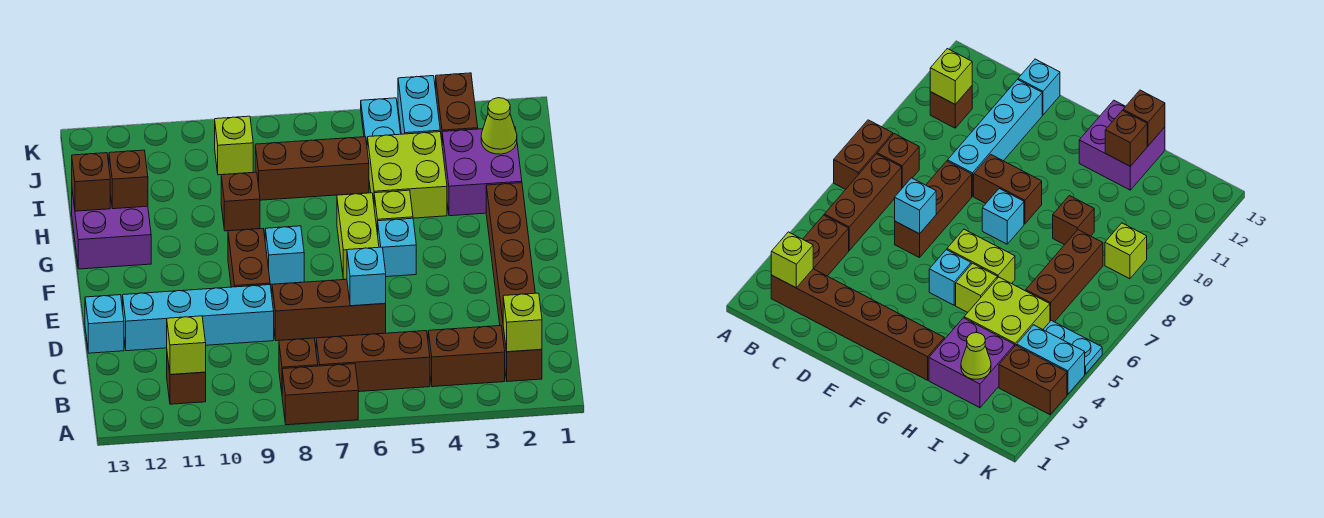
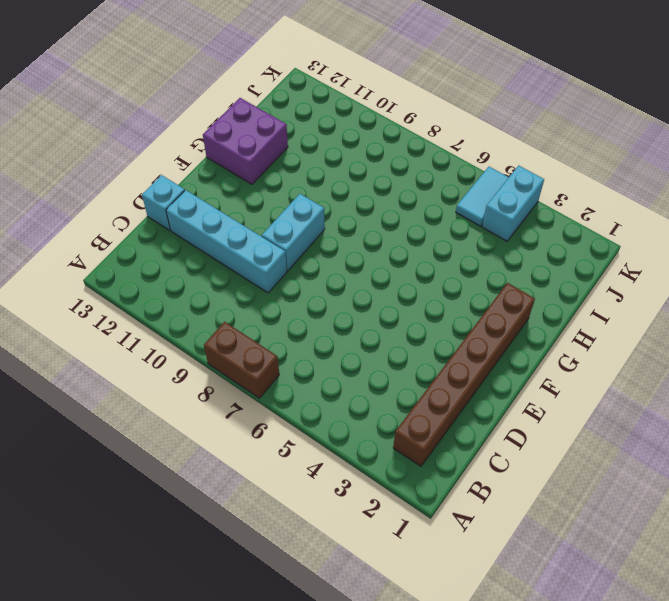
cyan brick E9:F9 level 1 -> brown brick E9:F9 level 1
cyan tile J5:K5 level 1 -> cyan plate J5:K5 level 1
none -> brown brick B3:B4 level 1
none -> brown brick B5:B7 level 1
none -> brown brick B8 level 1

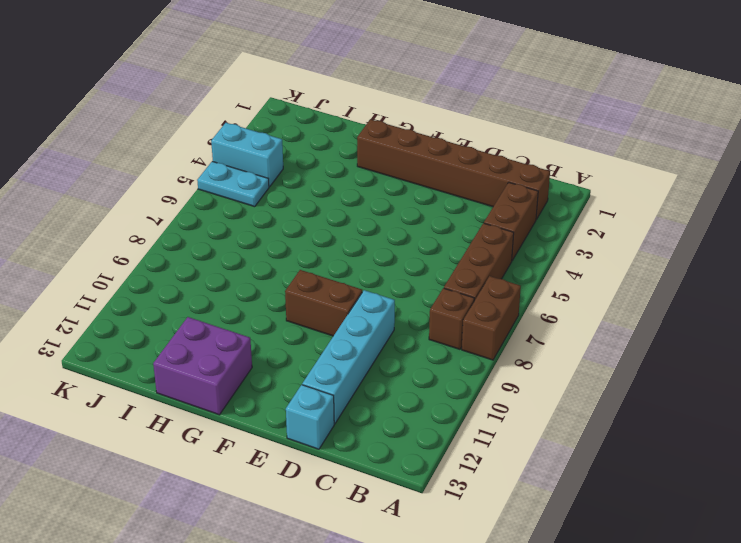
none -> brown brick B11 level 1
none -> brown brick D6:D8 level 1
none -> cyan brick F5 level 1

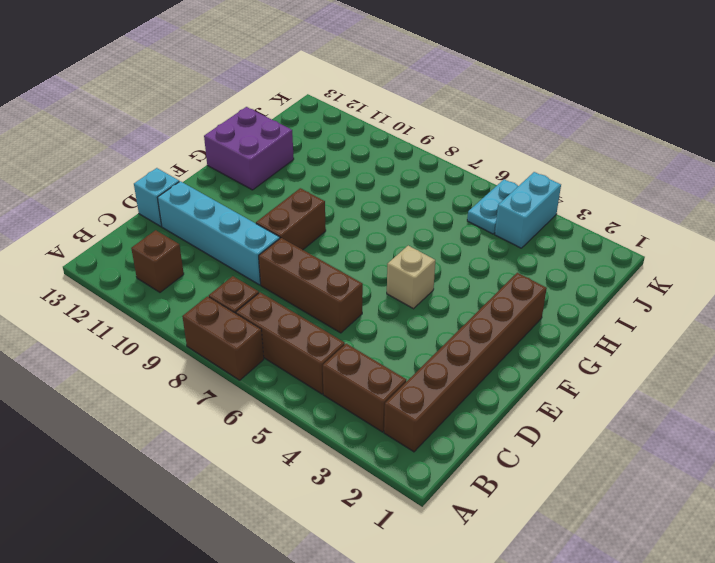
tan brick F5 level 1 -> cyan brick F5 level 1
none -> lime brick F6:G6 level 1
none -> cyan brick F8 level 1
none -> lime brick G5 level 1

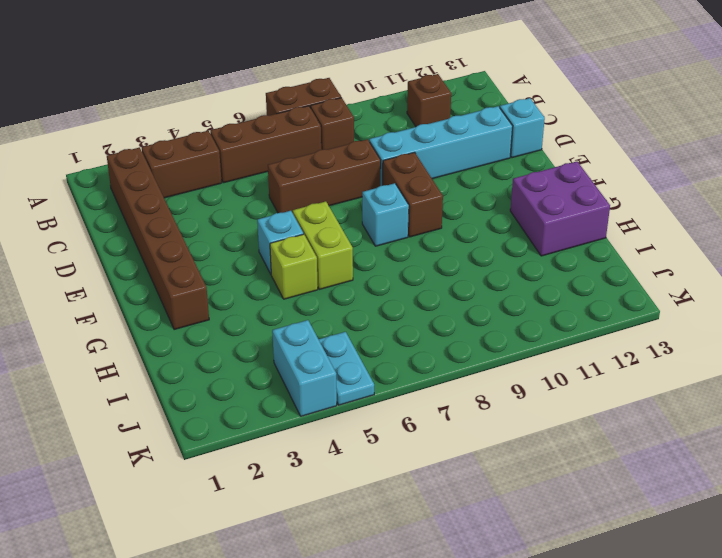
none -> purple brick H2:I3 level 1
none -> lime brick H4:I5 level 1
none -> brown brick H9 level 1

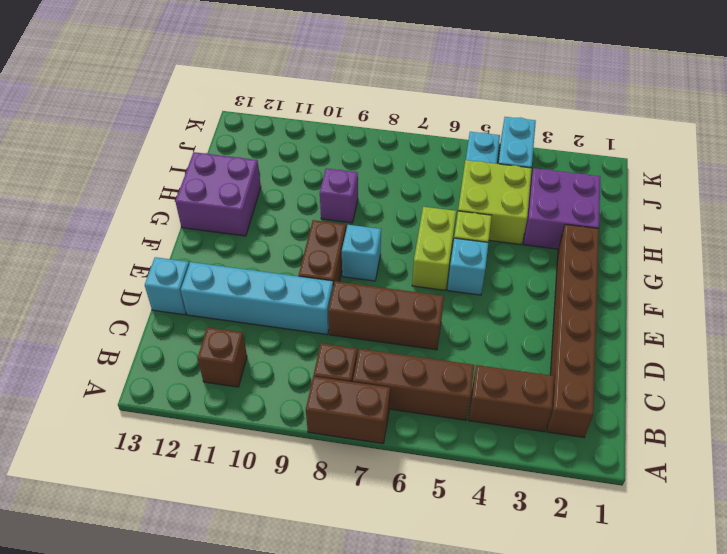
purple brick H9 level 1 -> brown brick H9 level 1
none -> brown brick I6:I8 level 1
none -> brown brick J3:K3 level 1
none -> lime brick J9 level 1

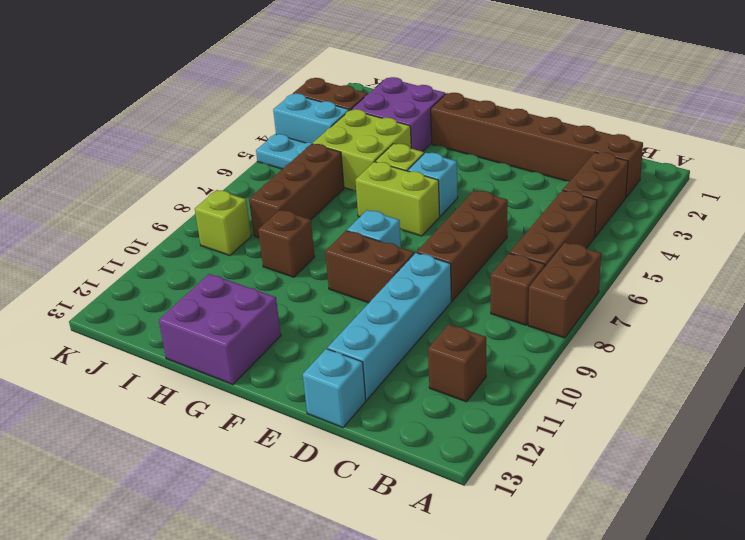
none -> lime brick B2 level 2
none -> lime brick B11 level 2
none -> cyan brick D6 level 2

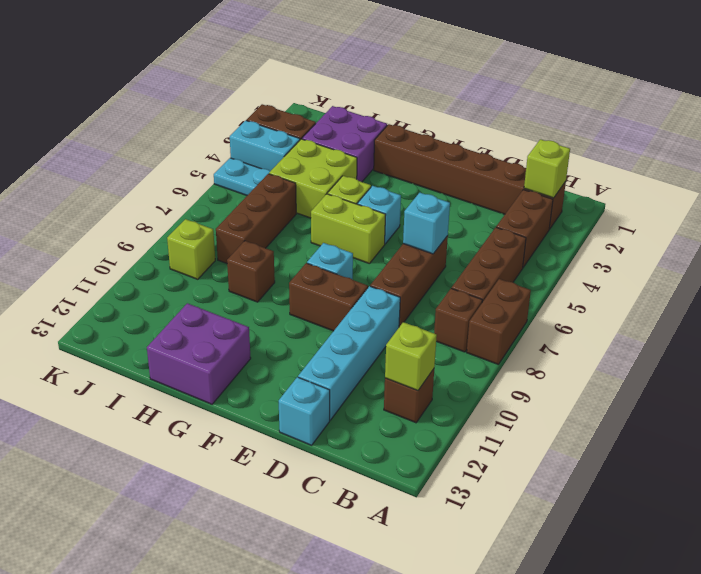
none -> brown brick H12 level 2
none -> brown brick H13 level 2
none -> lime cone I2 level 2

